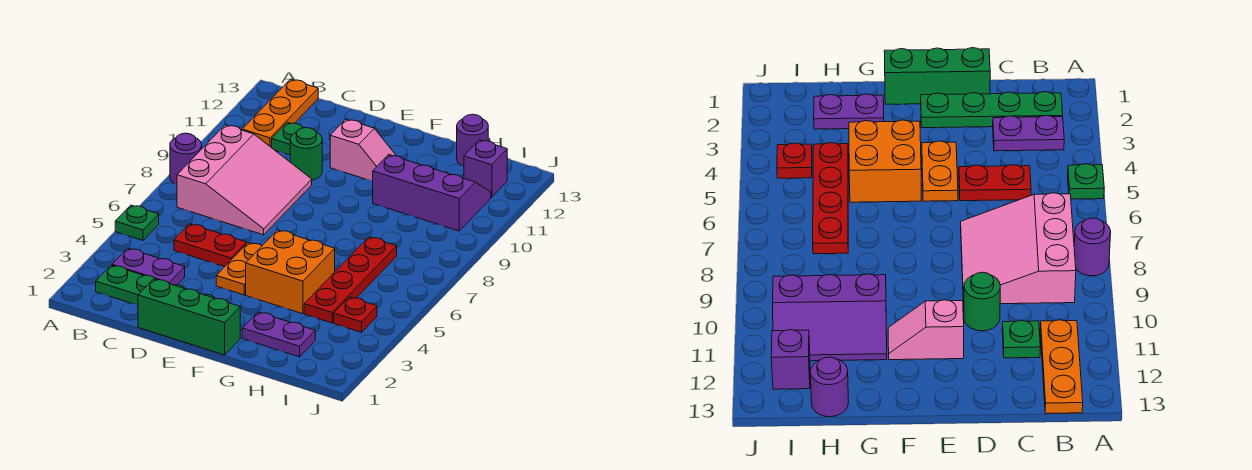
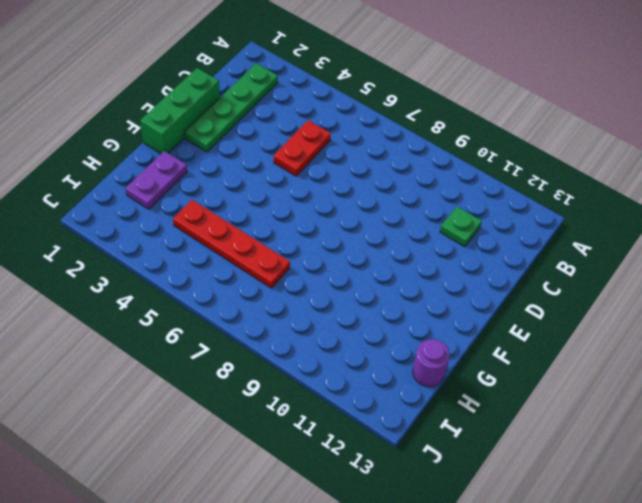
none -> green plate A5 level 1
none -> purple round brick A8 level 1
none -> purple plate B3:C3 level 1

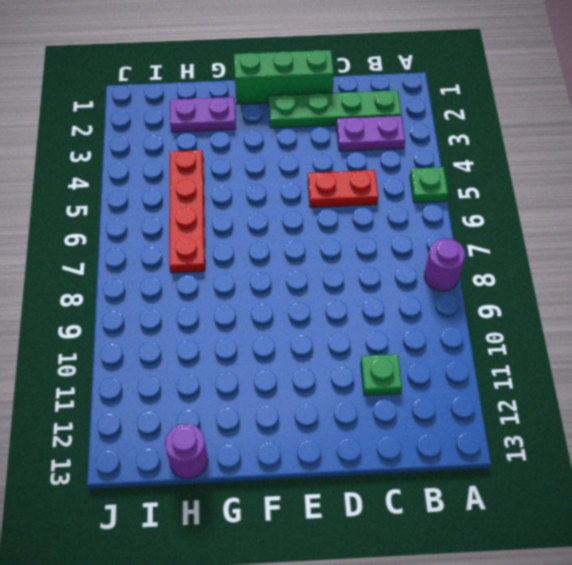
none -> pink slope B7:D9 level 1 top B
none -> orange plate B11:B13 level 1
none -> green round brick D10 level 1

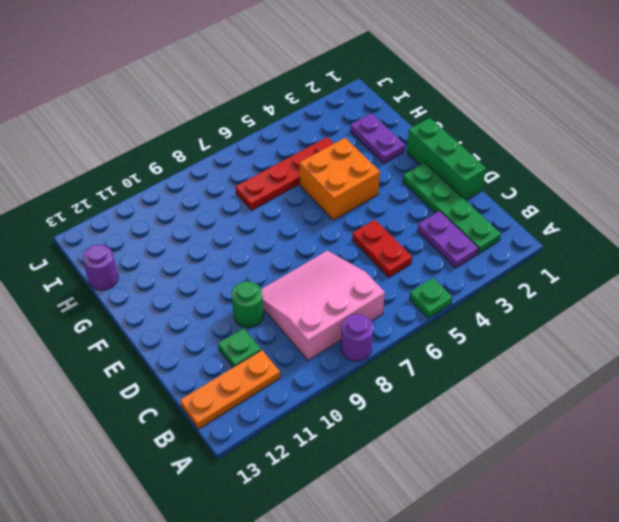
none -> orange plate E4:E5 level 1
none -> pink slope E11:F11 level 1 top E
none -> purple slope G10:I11 level 1 top 10

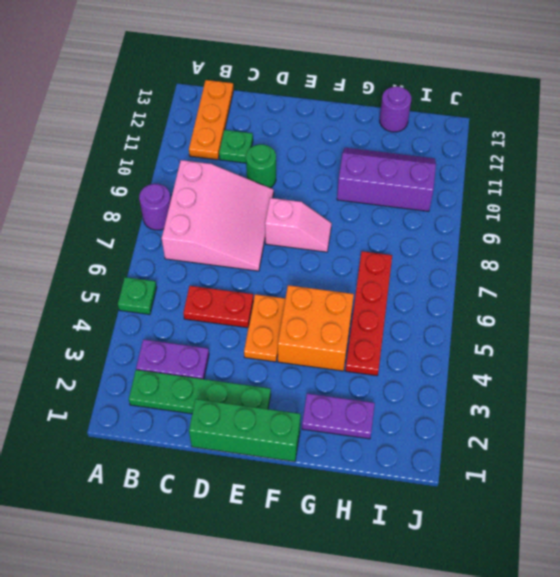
pink slope E8:F8 level 1 top E -> pink slope E11:F11 level 1 top E
none -> red plate I4 level 1
none -> purple brick I12 level 1

